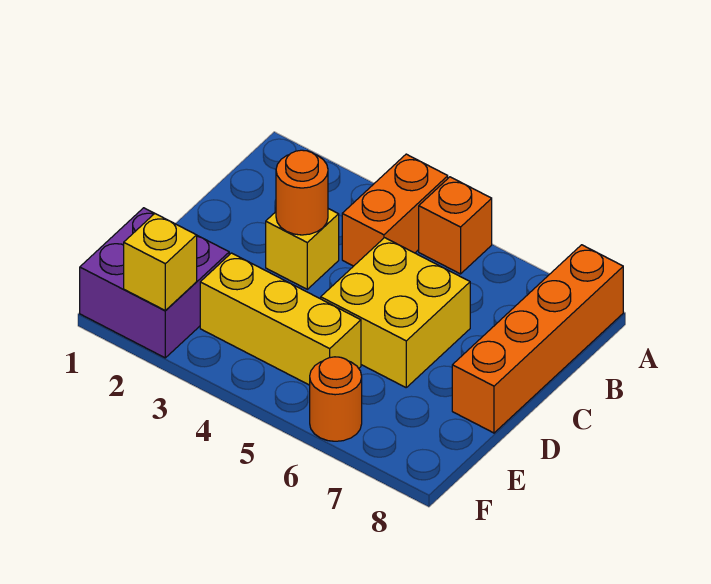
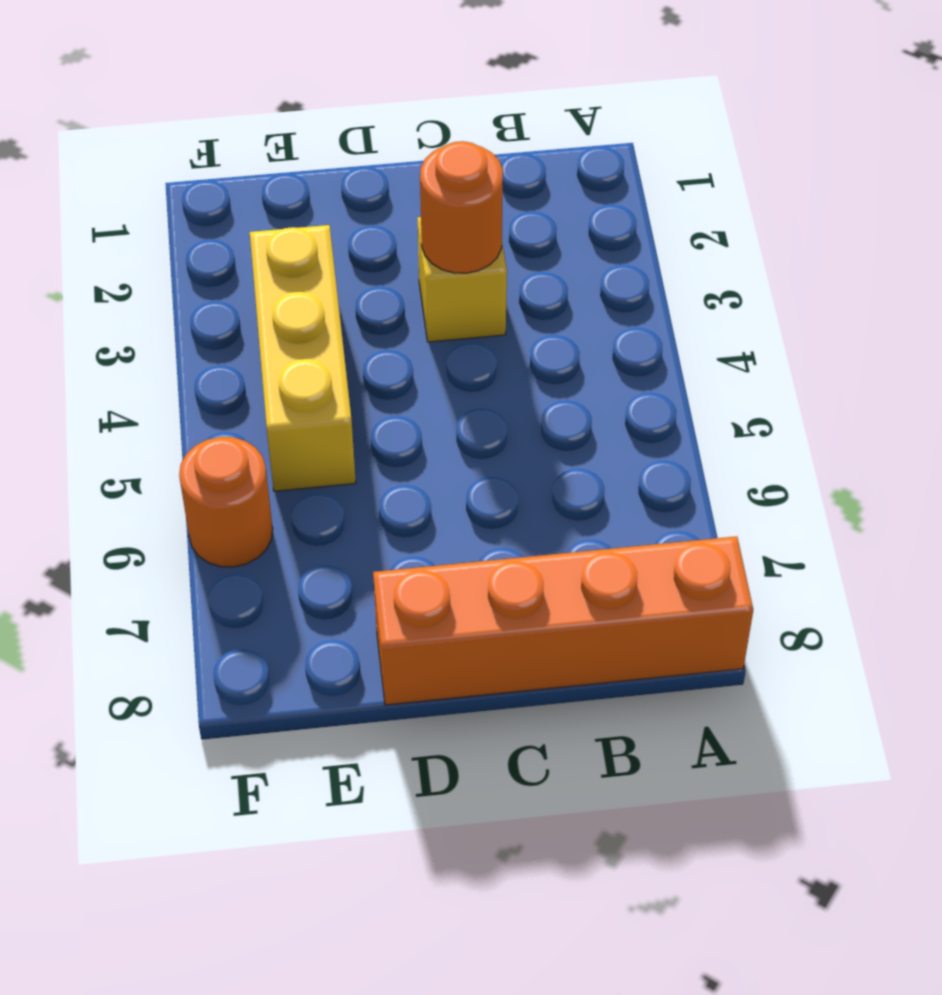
none -> orange brick A4:B4 level 1
none -> orange brick A5 level 1

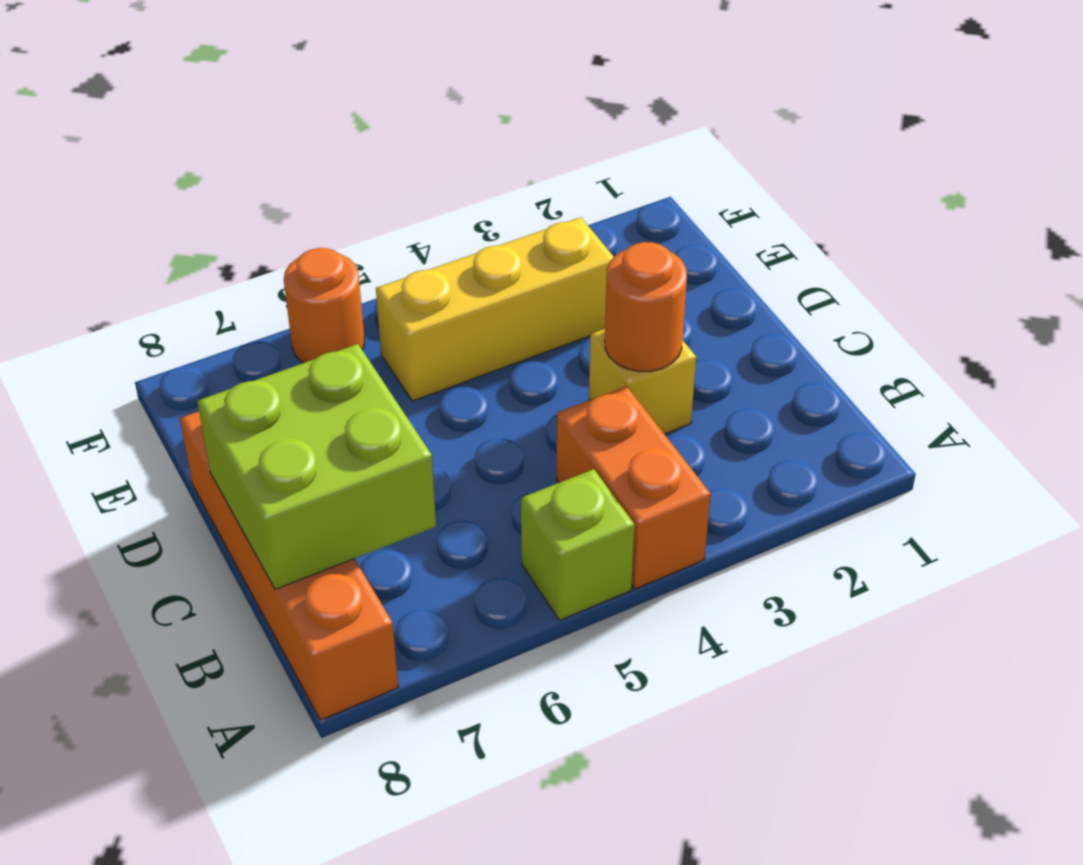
lime brick A5 level 1 -> orange brick A5 level 1
lime brick B7:C8 level 2 -> none
none -> yellow brick C5:D6 level 1
none -> purple brick E1:F2 level 1

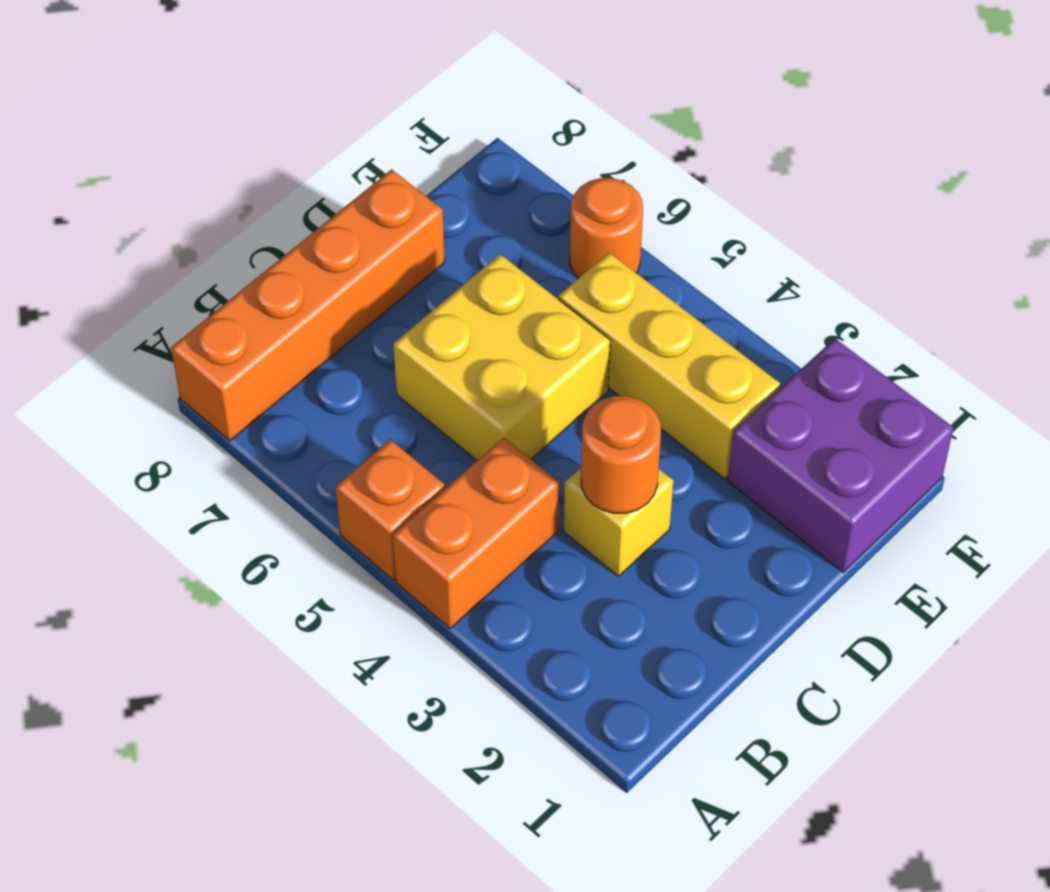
none -> yellow brick F2 level 2

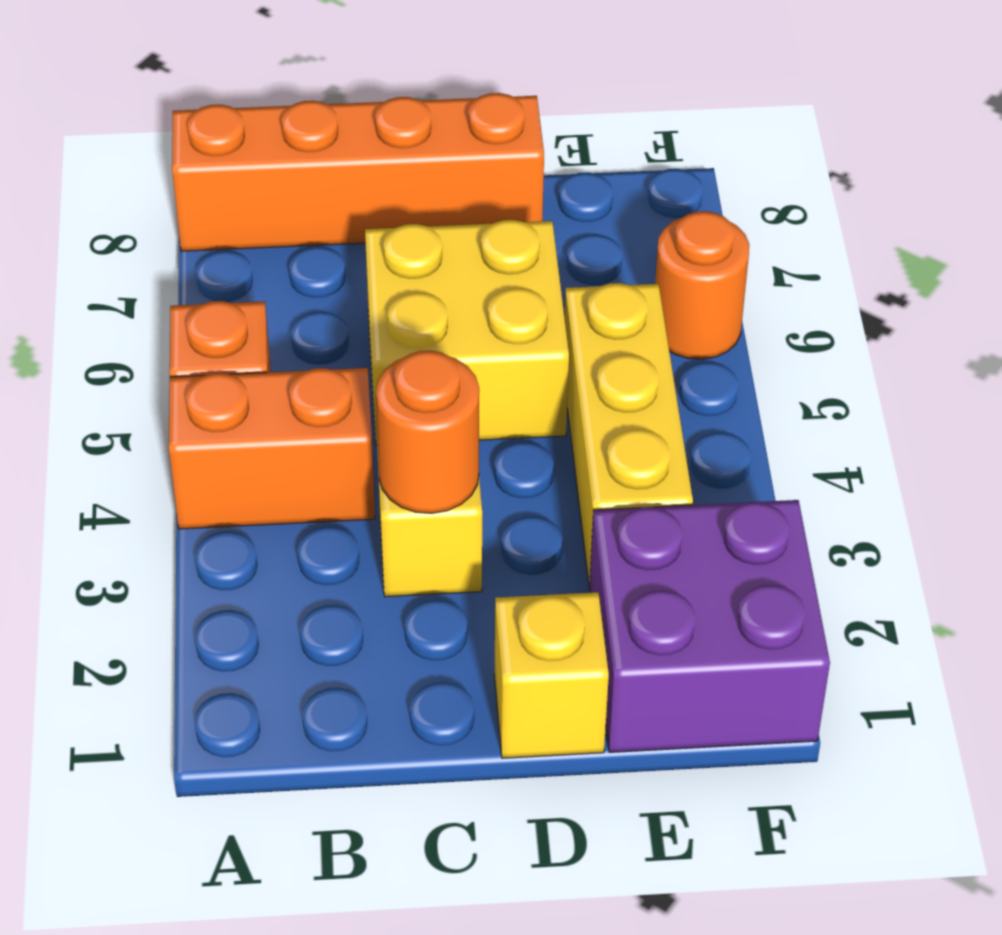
yellow brick D1 level 1 -> yellow brick F2 level 2

